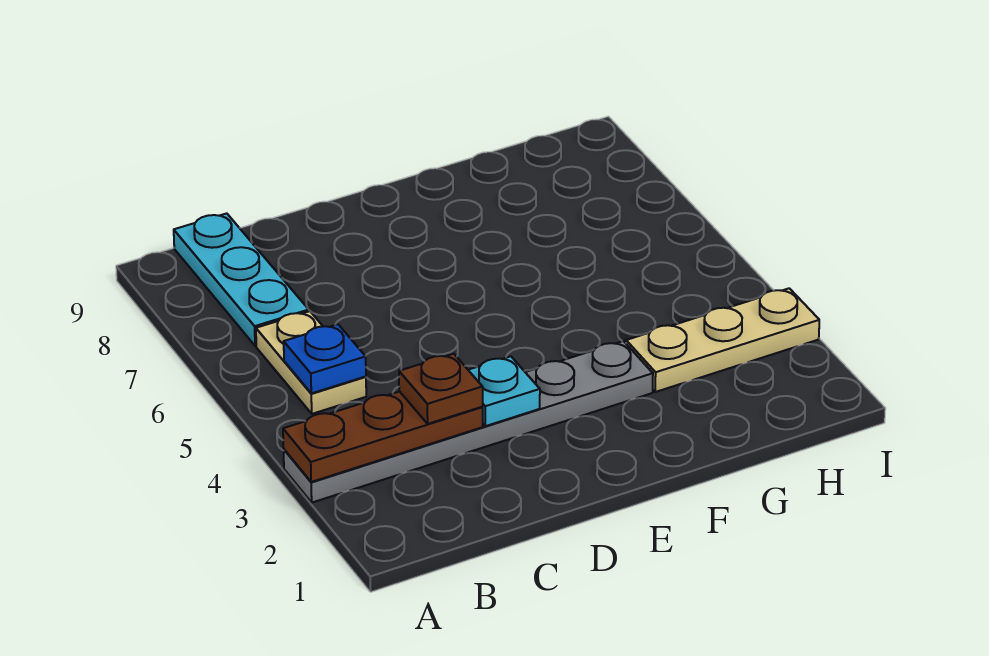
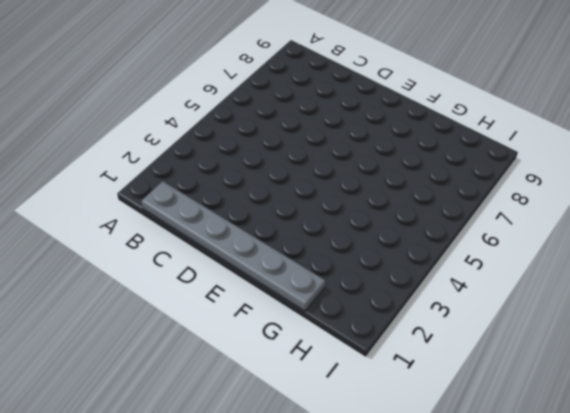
grey plate B1:G1 level 1 -> grey plate A3:F3 level 1
none -> tan plate B5:B6 level 1
none -> cyan plate B7:B9 level 1

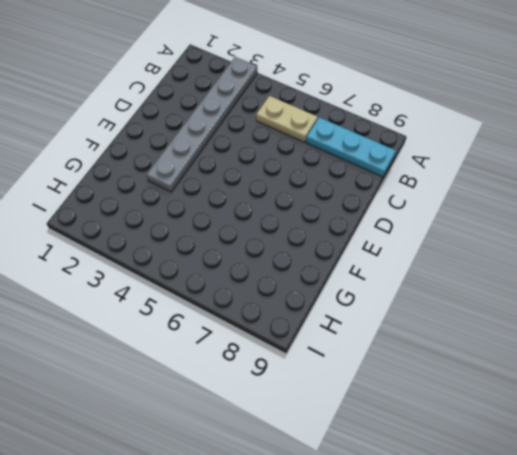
none -> tan plate G3:I3 level 1
none -> brown plate A3:C3 level 2

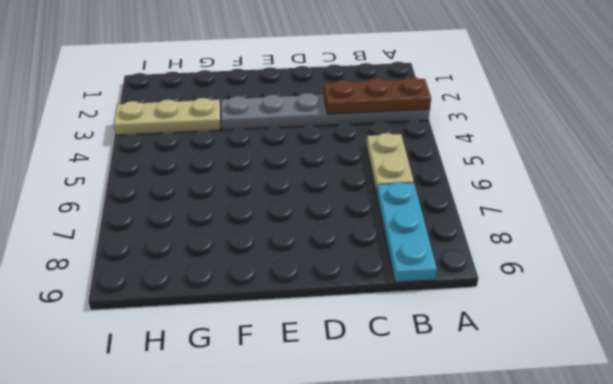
none -> blue plate B5 level 2
none -> cyan plate D3 level 2

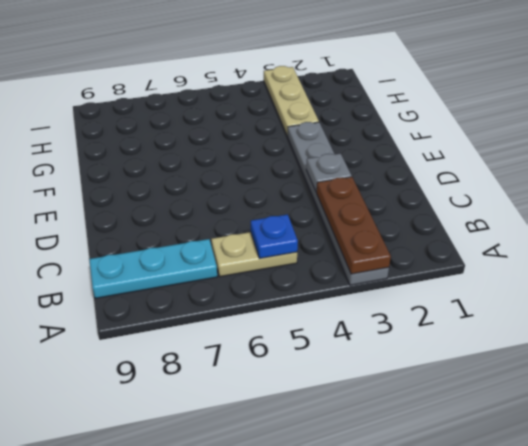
grey plate D3 level 2 -> cyan plate D3 level 2
none -> brown plate C3 level 3

